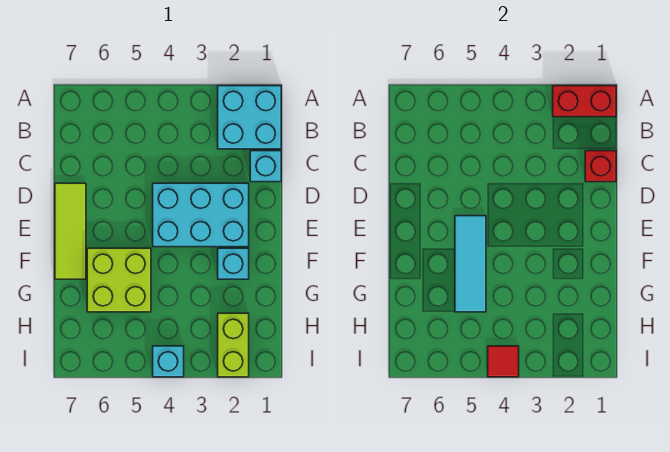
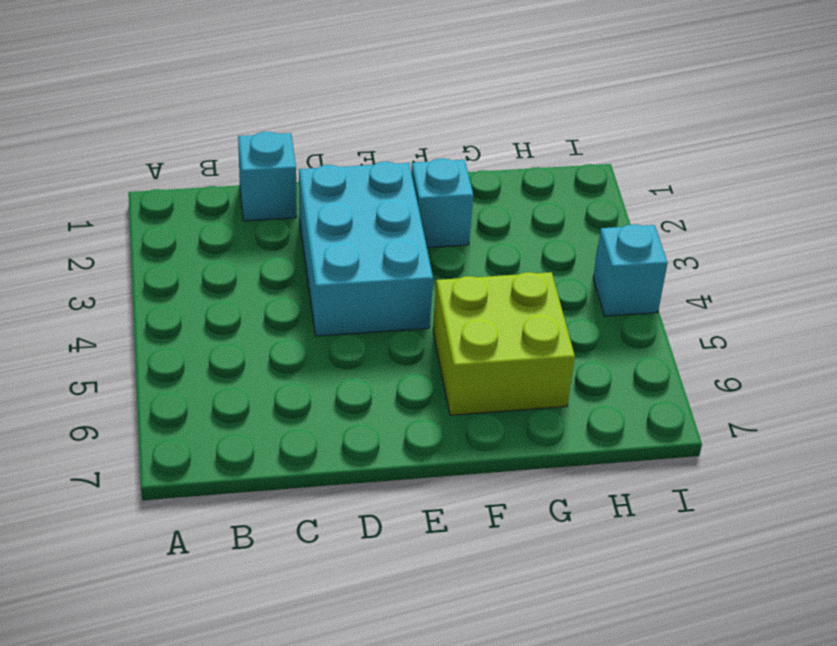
none -> cyan brick A1:B2 level 1
none -> lime tile D7:F7 level 1
none -> lime brick H2:I2 level 1

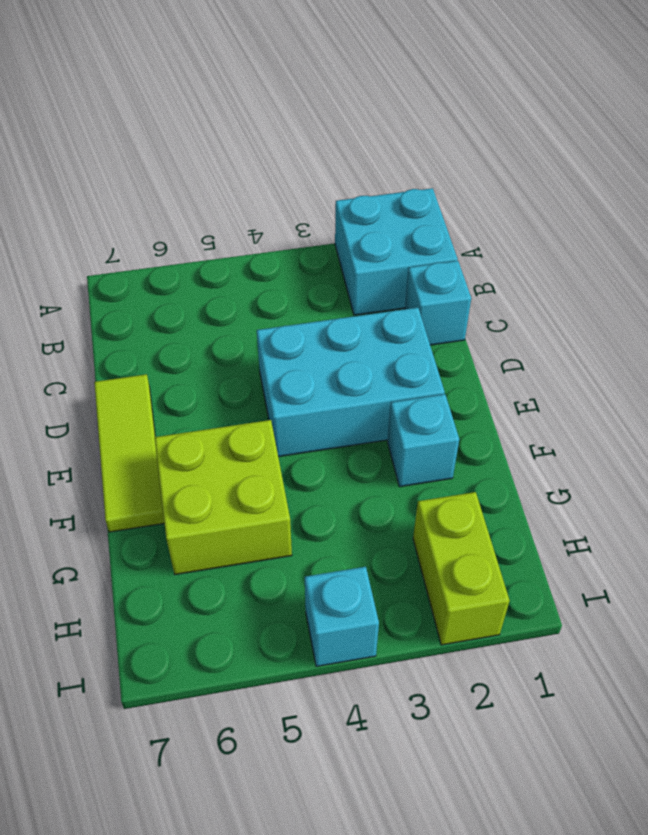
none -> red brick A1:A2 level 2
none -> red brick C1 level 2
none -> cyan tile E5:G5 level 2

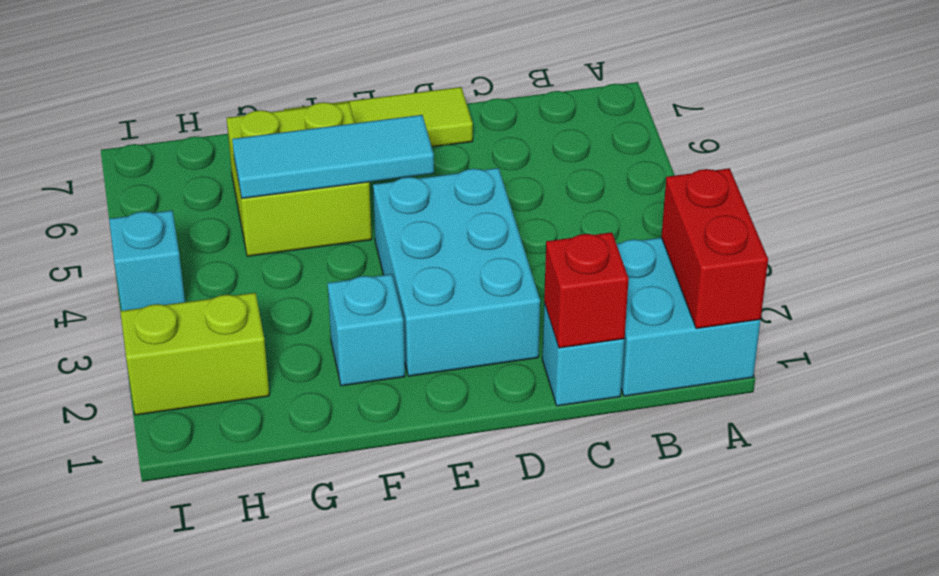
none -> red tile I4 level 2

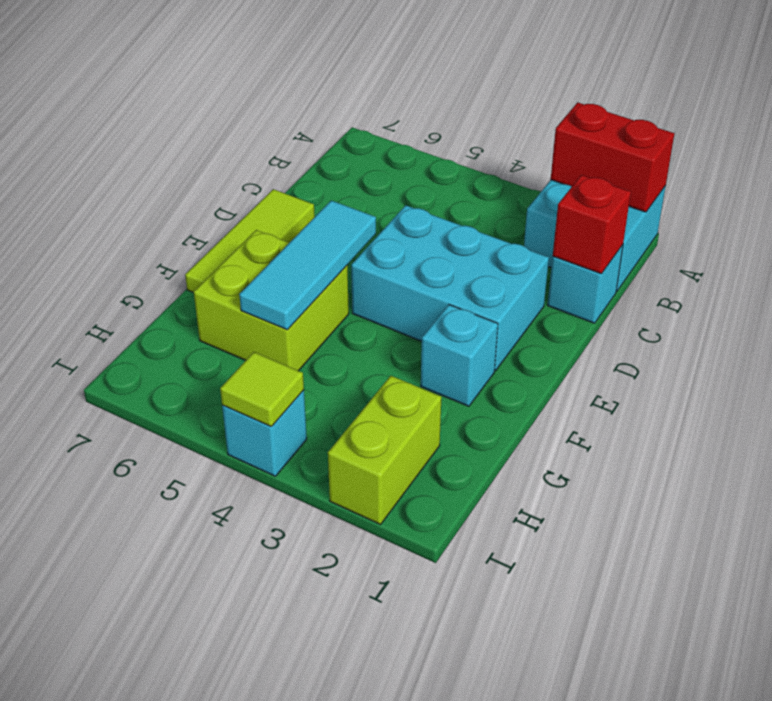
lime tile I4 level 2 -> red tile I4 level 2

